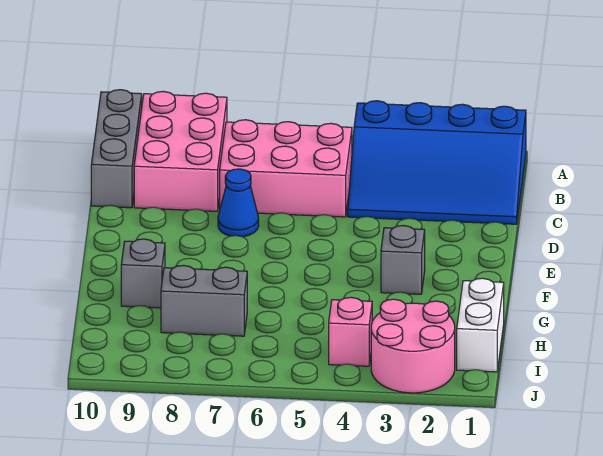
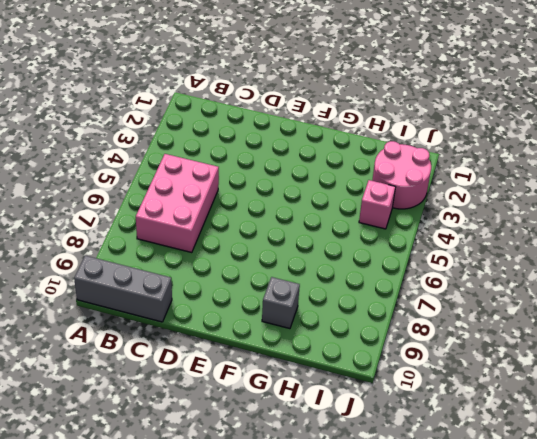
none -> blue slope A1:C4 level 1 top A
none -> pink brick A8:C9 level 1

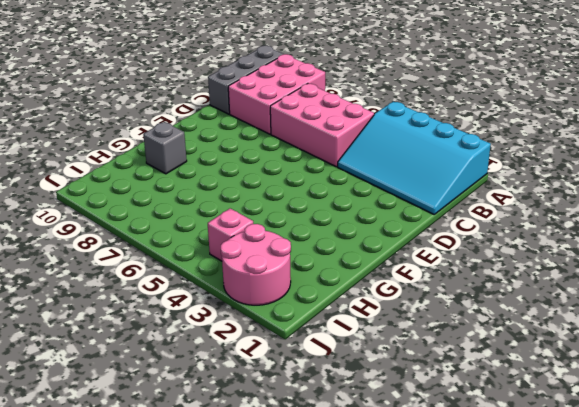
cyan slope A1:C4 level 1 top A -> blue slope A1:C4 level 1 top A
none -> blue cone D7 level 1
none -> grey brick F3 level 1

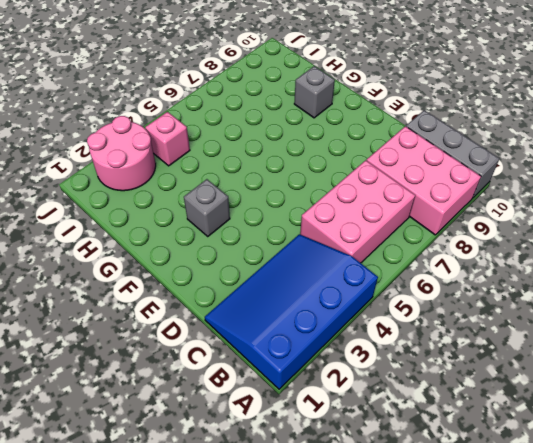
none -> blue cone D7 level 1
none -> white brick H1:I1 level 1

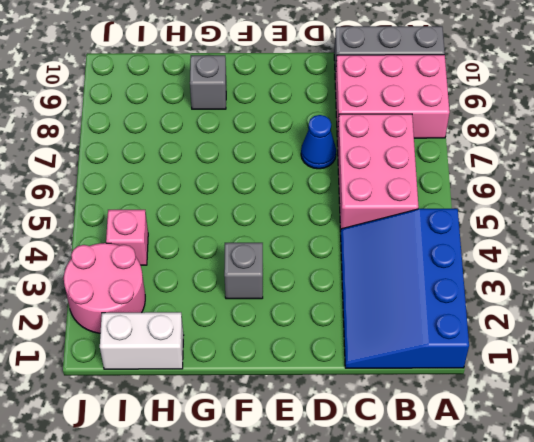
none -> grey brick H7:H8 level 1

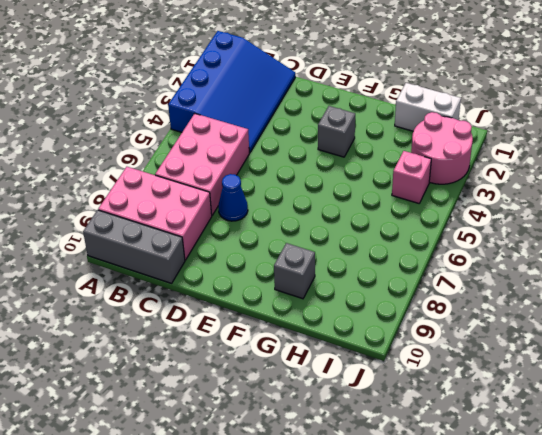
none -> grey brick H7:H8 level 1

